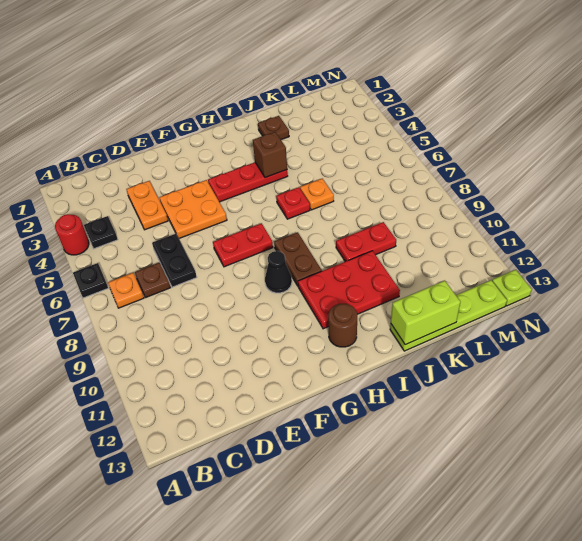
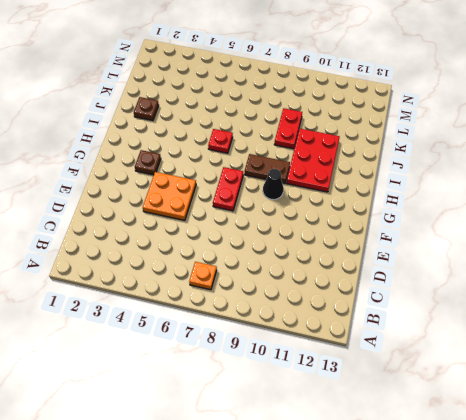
brown plate G3 level 1 -> brown plate C7 level 1
none -> red round brick A4 level 1
none -> black plate A6 level 1
none -> black plate B4 level 1

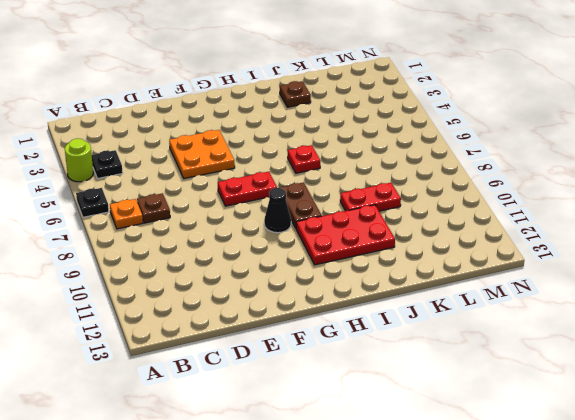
lime round brick A4 level 1 -> red round brick A4 level 1
none -> orange plate D3:D4 level 1
none -> black plate D6:D7 level 1
none -> red plate G4:I4 level 1

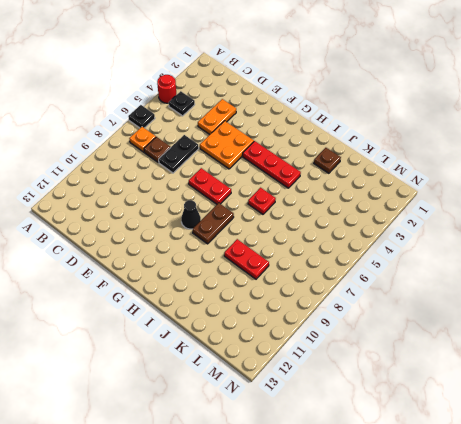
none -> red plate H10:J11 level 1
none -> brown round brick H12 level 1
none -> orange plate J6 level 1

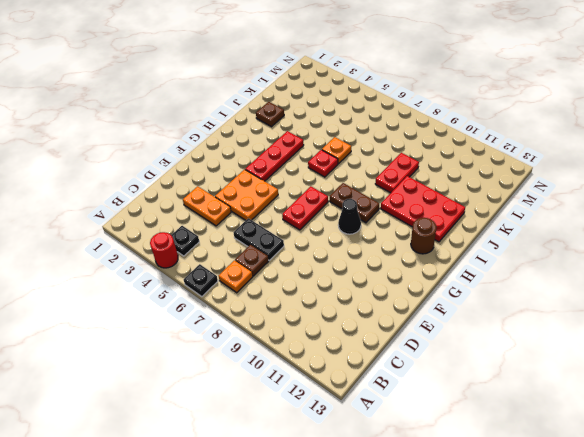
red plate I10:J12 level 1 -> red plate H10:J11 level 1
none -> lime plate J13:M13 level 1
none -> lime plate N13 level 1
none -> brown brick I4 level 2

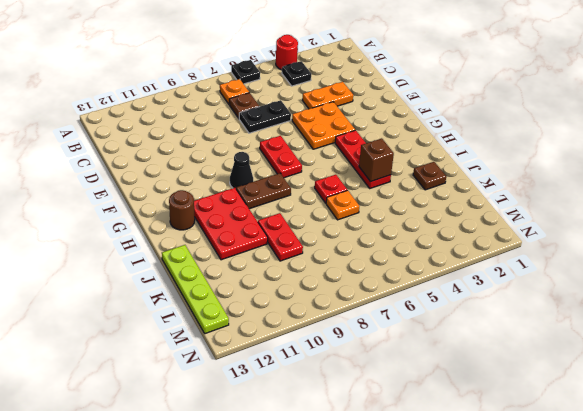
none -> lime plate N13 level 1
none -> lime brick J13:K13 level 2

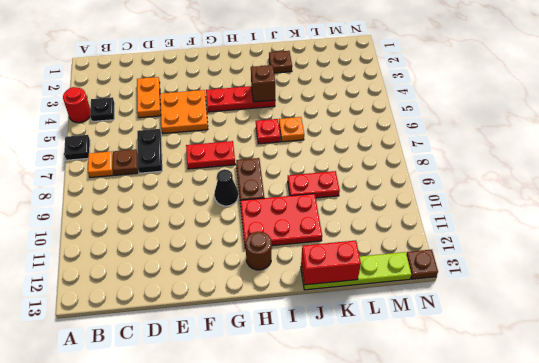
red brick J13:K13 level 2 -> lime brick J13:K13 level 2
brown plate N13 level 1 -> lime plate N13 level 1

